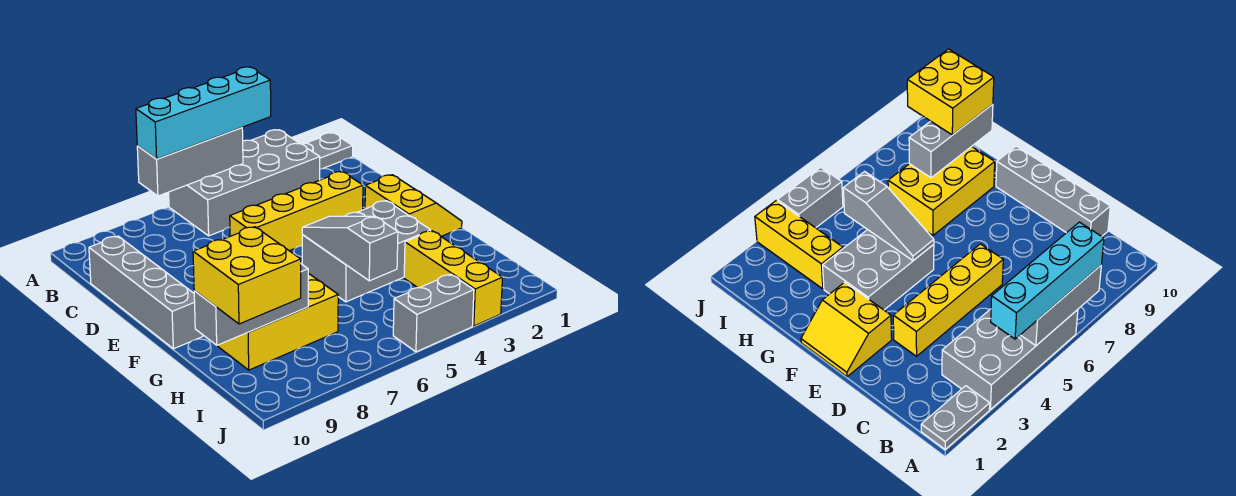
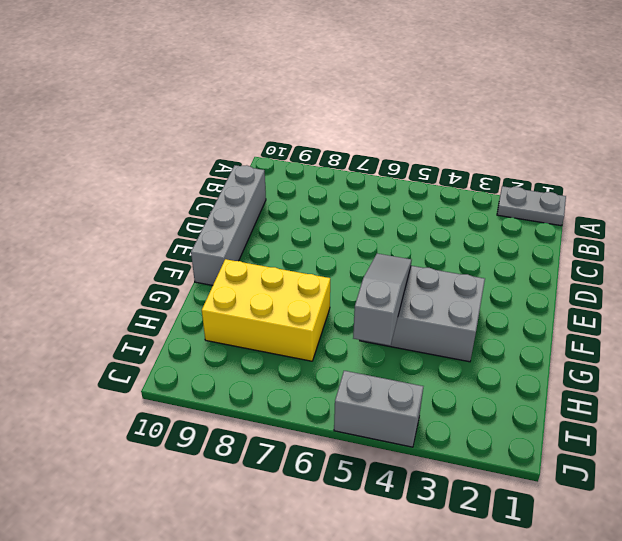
none -> grey brick A3:B6 level 1
none -> yellow brick D3:D6 level 1
none -> yellow slope E1:F2 level 1 top 2

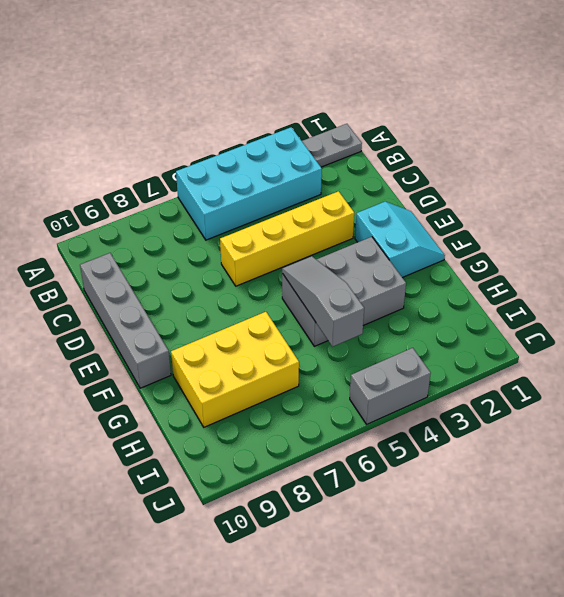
cyan brick A3:B6 level 1 -> grey brick A3:B6 level 1
cyan slope E1:F2 level 1 top 2 -> yellow slope E1:F2 level 1 top 2
none -> yellow brick H3:J3 level 1
none -> grey brick A5:A7 level 2
none -> grey brick H8:H10 level 2

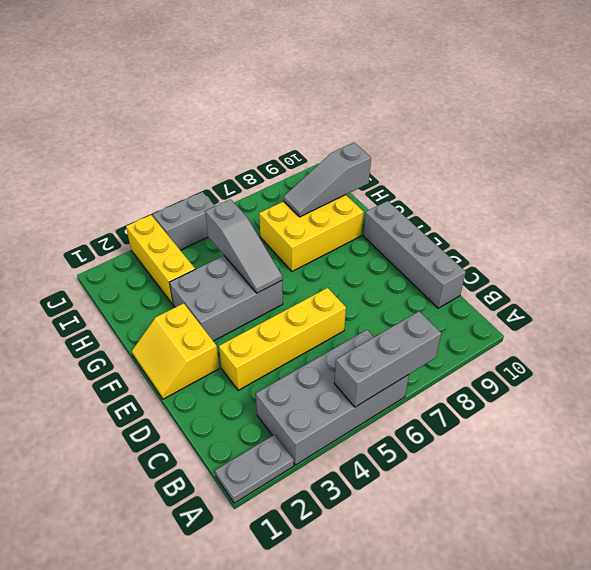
grey slope H8:H10 level 2 top 10 -> grey brick H8:H10 level 2
none -> cyan brick A4:A7 level 3
none -> yellow brick H9:I10 level 3

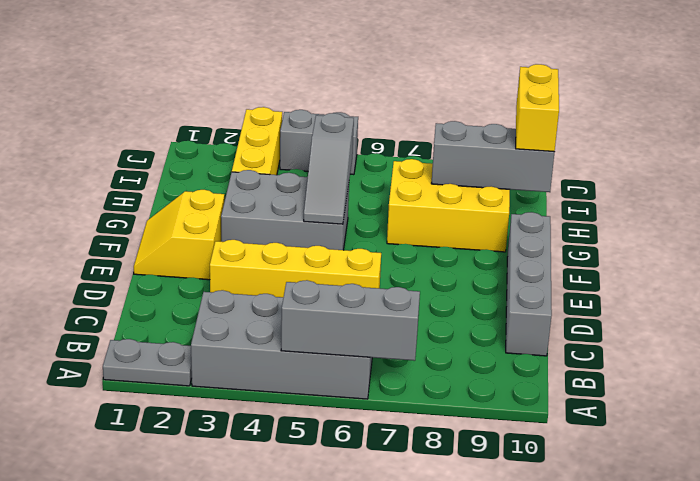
yellow brick H10:I10 level 3 -> yellow brick H9:I10 level 3
none -> cyan brick A4:A7 level 3

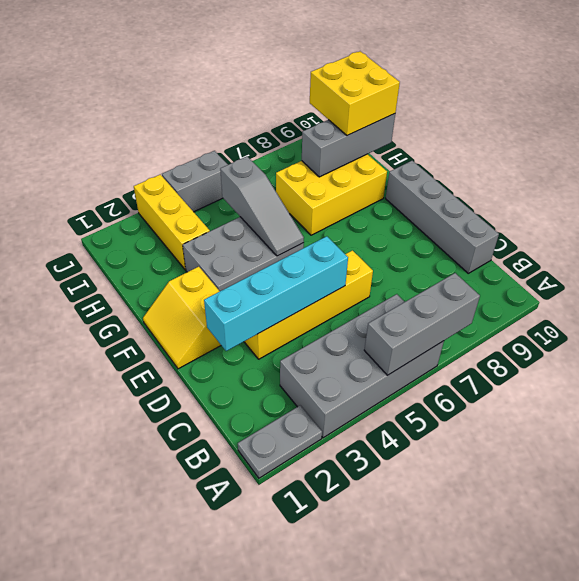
cyan brick D2:D5 level 2 -> cyan brick A4:A7 level 3

